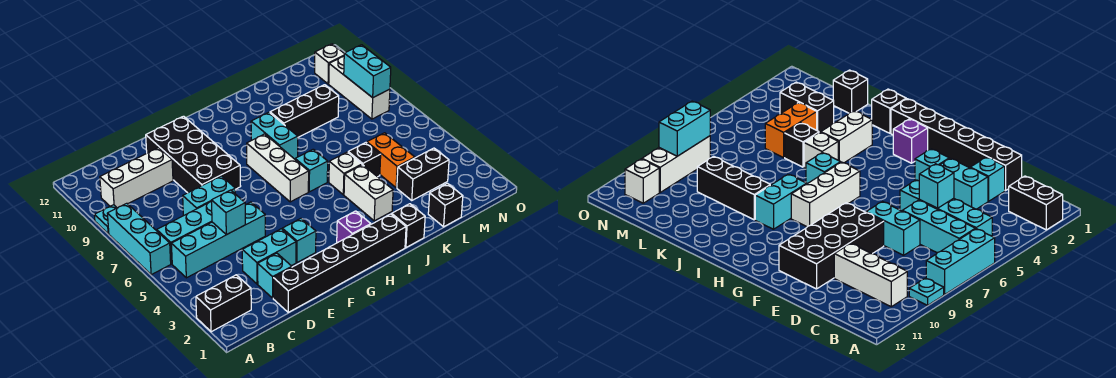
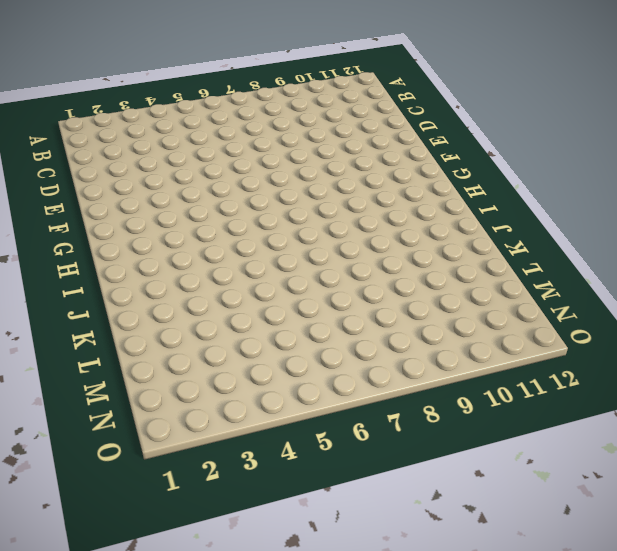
none -> black brick A2:B2 level 1
none -> cyan brick A6:A8 level 1
none -> cyan plate A9 level 1

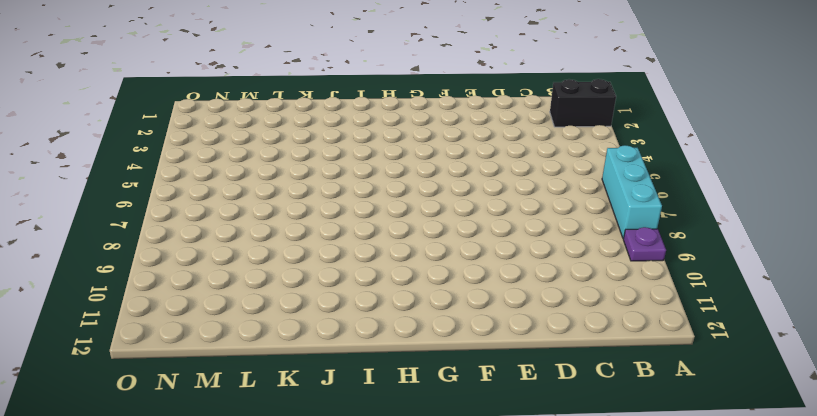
purple plate A9 level 1 -> cyan plate A9 level 1
none -> cyan brick B5:E5 level 1
none -> cyan brick B6:D6 level 1
none -> white brick B10:D10 level 1

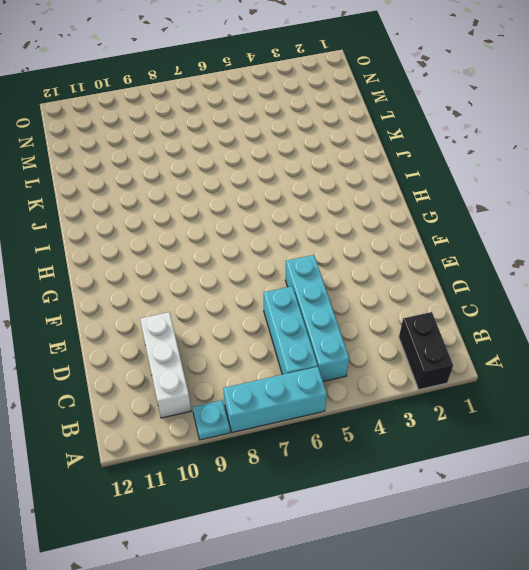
none -> black brick D1:I1 level 1
none -> cyan brick D2 level 1
none -> cyan brick D3:E3 level 1

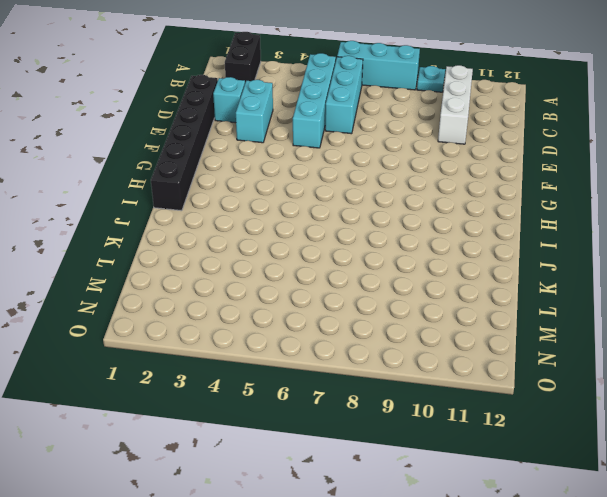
none -> cyan brick D7:E7 level 1
none -> black brick E8:F11 level 1
none -> cyan brick F3 level 1

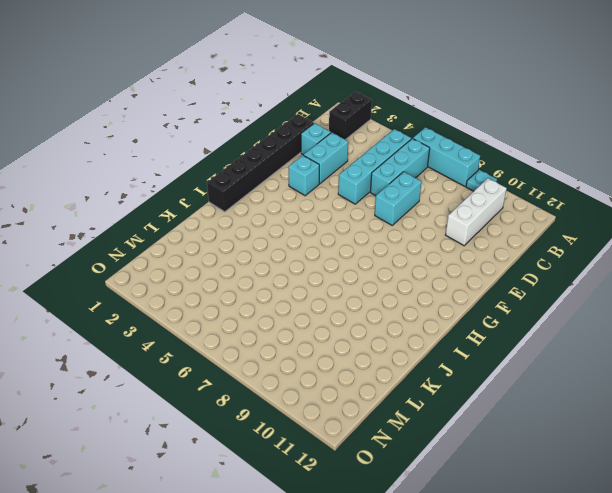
none -> black brick E8:F11 level 1
none -> purple brick H2 level 1
none -> white brick H6:H8 level 1

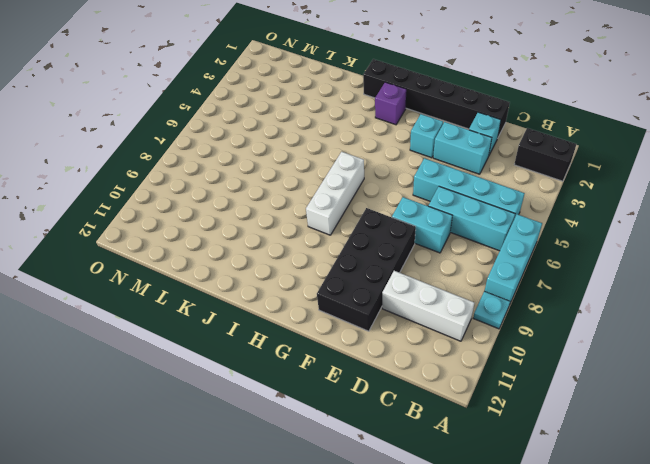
none -> cyan brick I6 level 1
none -> cyan brick I8:I9 level 1
none -> black brick J1 level 1

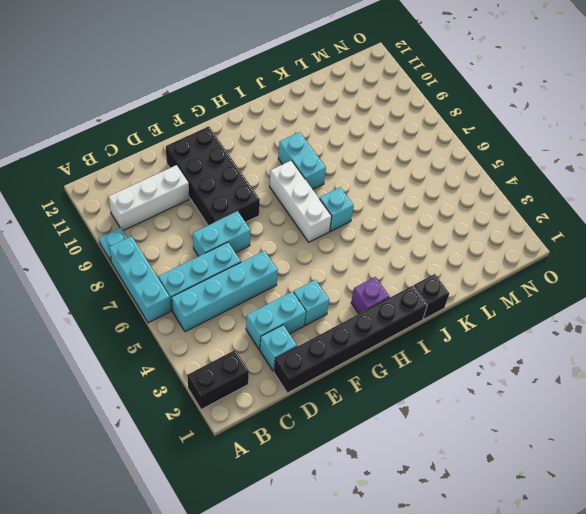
none -> white brick J3:J4 level 1
none -> white brick J5 level 1
none -> black brick J9:L9 level 1

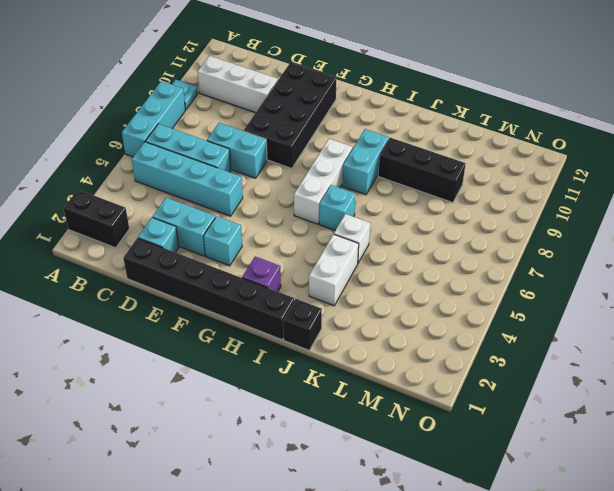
none -> black brick K5 level 1
none -> black brick L1 level 1
none -> black brick L3:M3 level 1

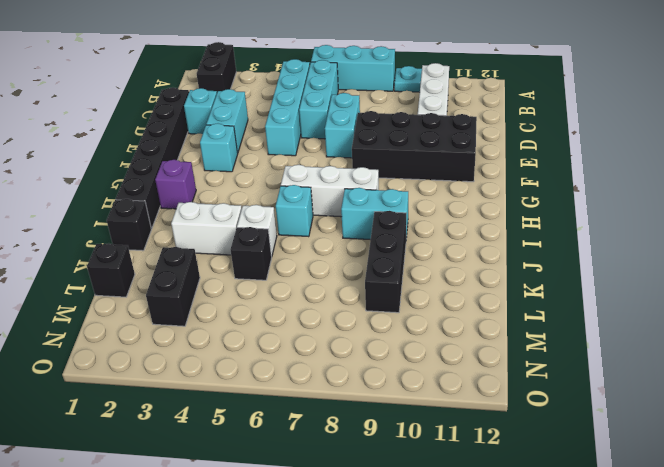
none -> orange brick L4:L5 level 1
none -> white brick N8:N10 level 1
none -> white brick N11 level 1

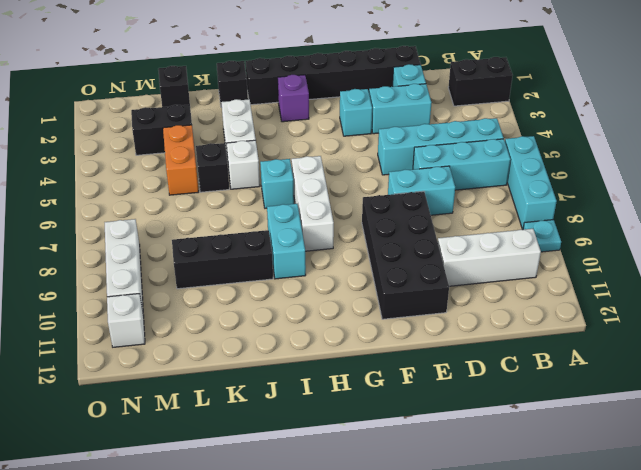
none -> cyan brick D5 level 2
none -> cyan brick N8:N9 level 2

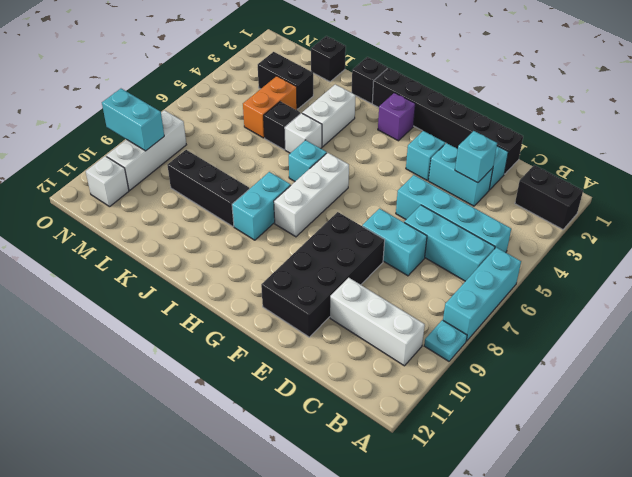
cyan brick D3 level 2 -> cyan brick D5 level 2
cyan brick N9:O9 level 2 -> cyan brick N8:N9 level 2

